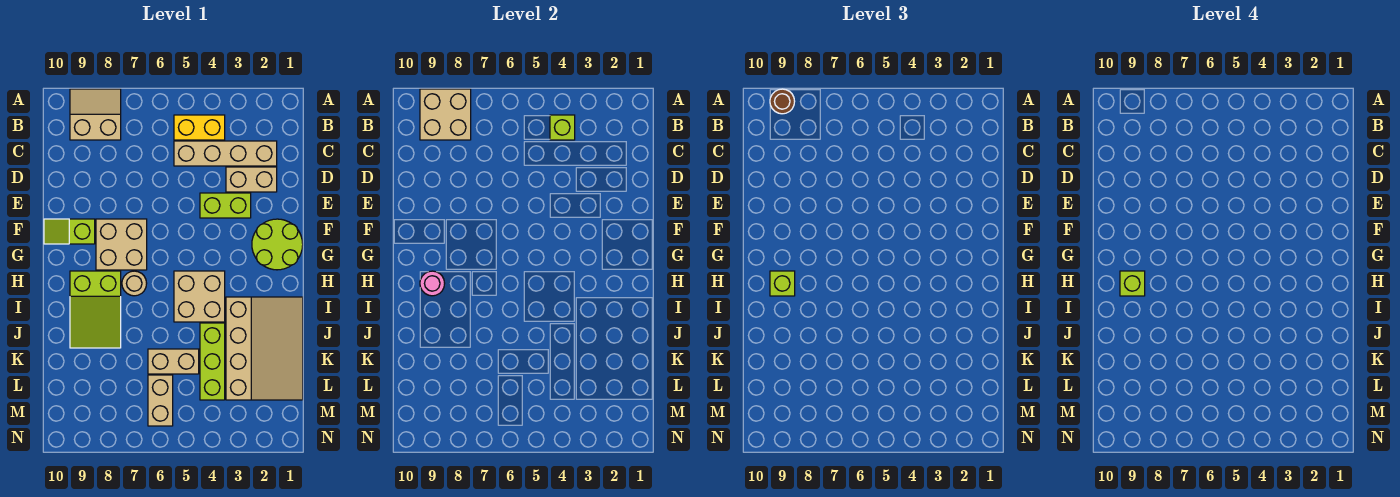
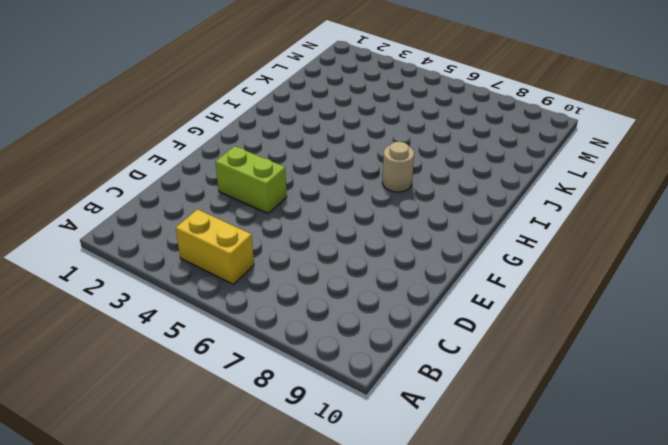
none -> tan slope A8:B9 level 1 top B
none -> tan brick C2:C5 level 1
none -> tan brick D2:D3 level 1

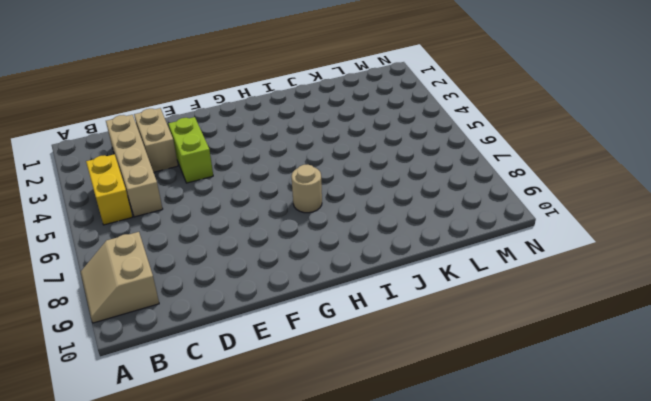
none -> lime round brick F1:G2 level 1
none -> tan brick F7:G8 level 1
none -> lime slope F9:F10 level 1 top 9

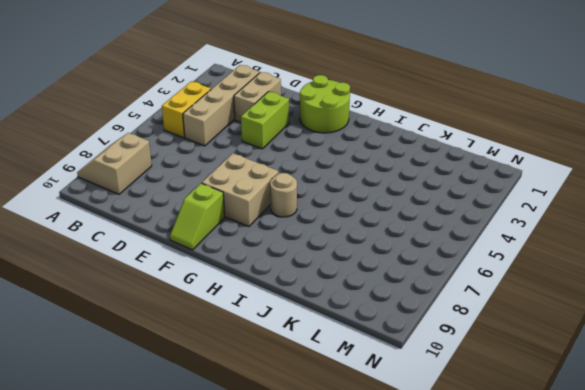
none -> tan brick H4:I5 level 1
none -> lime slope H8:J9 level 1 top H
none -> tan slope I1:L3 level 1 top 3

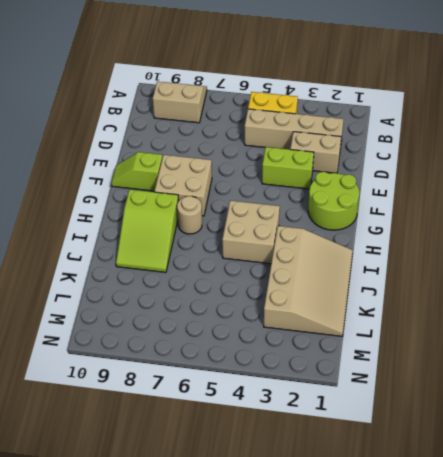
none -> lime brick J4:L4 level 1
none -> tan brick K5:K6 level 1
none -> tan brick L6:M6 level 1

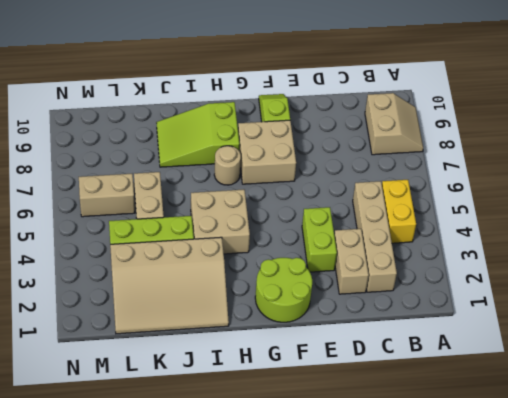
none -> tan brick A8:B9 level 2
none -> lime brick B4 level 2
none -> pink round brick H9 level 2

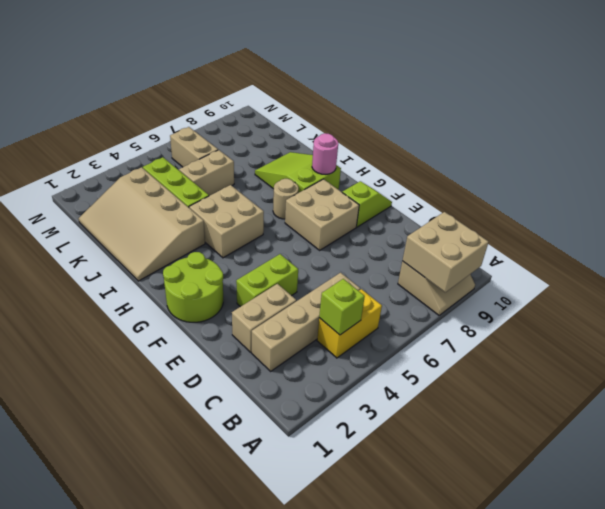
none -> brown round brick A9 level 3
none -> lime brick H9 level 3
none -> lime brick H9 level 4

